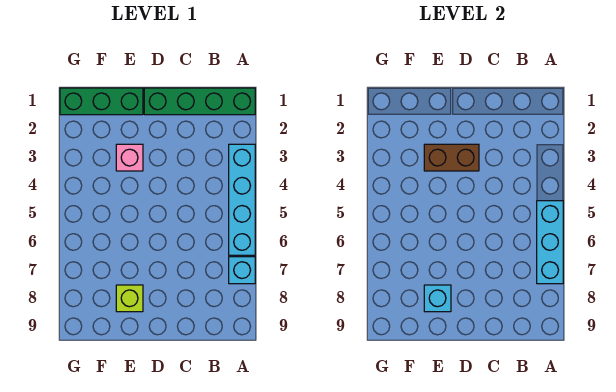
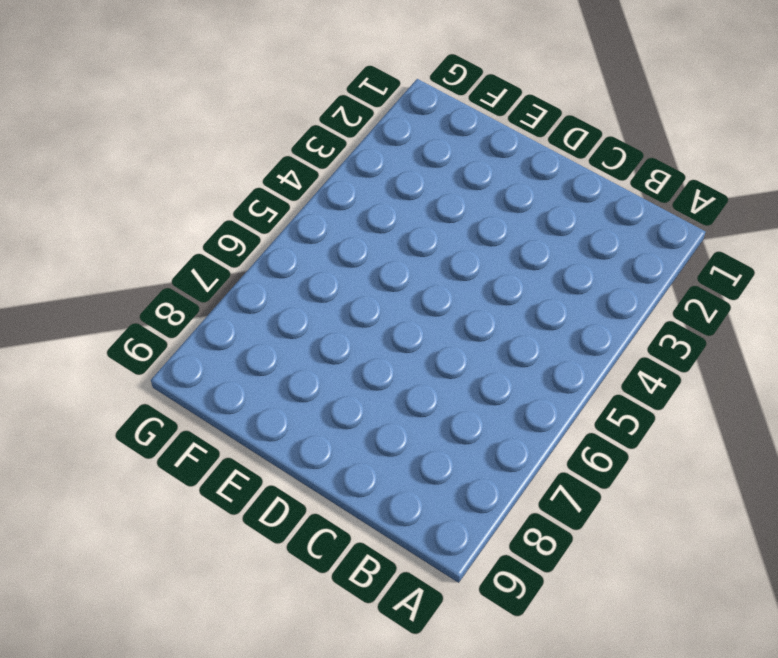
none -> green brick A1:D1 level 1
none -> cyan brick A3:A6 level 1

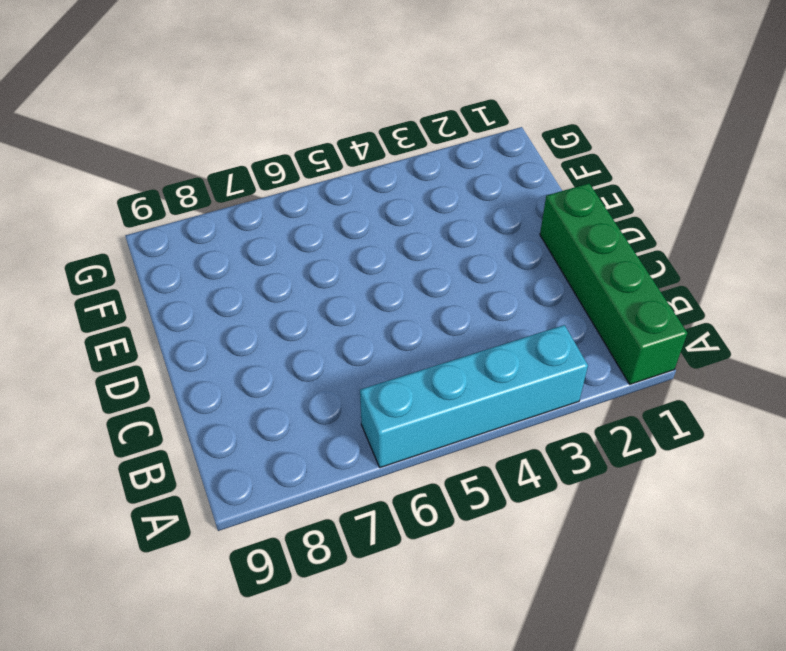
none -> cyan brick A7 level 1
none -> green brick E1:G1 level 1

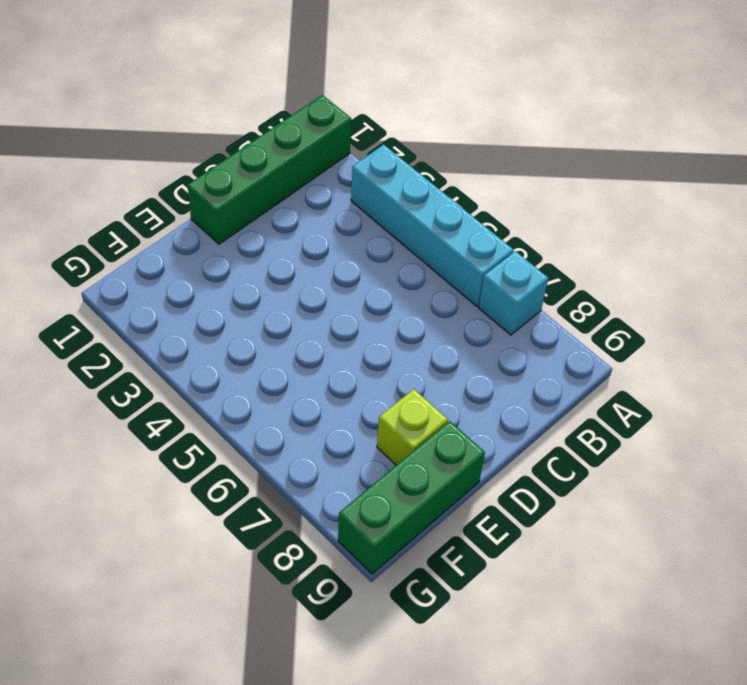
green brick E9:G9 level 1 -> green brick E1:G1 level 1
none -> pink brick E3 level 1
none -> cyan brick A5:A7 level 2

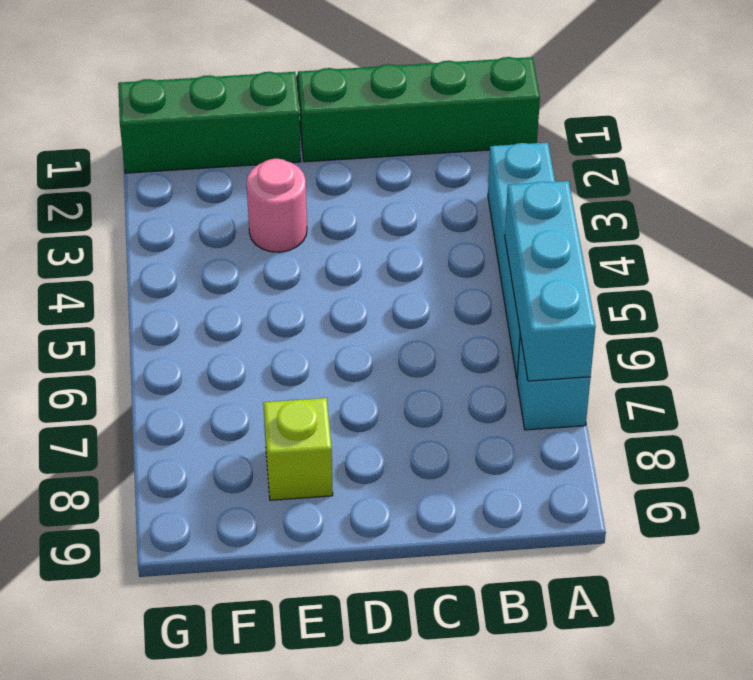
pink round brick E3 level 1 -> pink brick E3 level 1
none -> brown brick D3:E3 level 2
none -> cyan brick E8 level 2

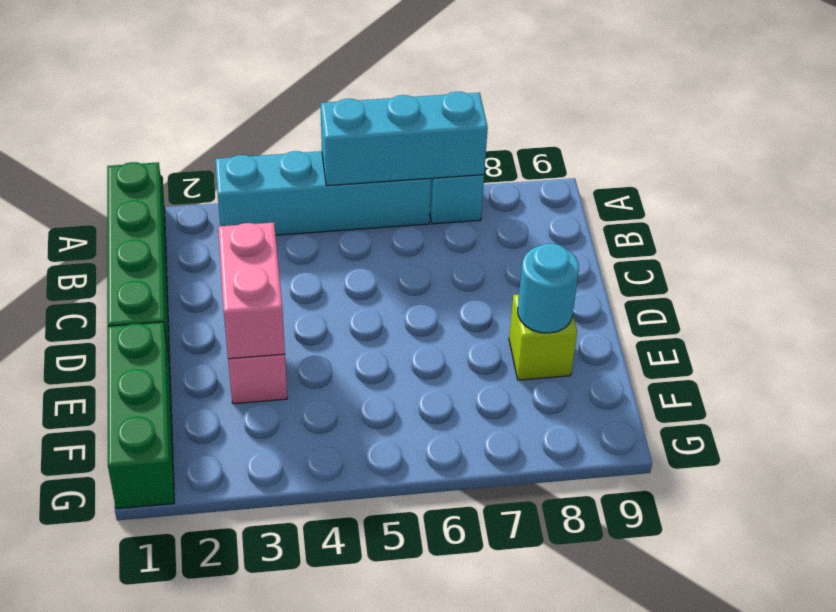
pink brick D3:E3 level 2 -> brown brick D3:E3 level 2
cyan round brick E8 level 2 -> cyan brick E8 level 2

